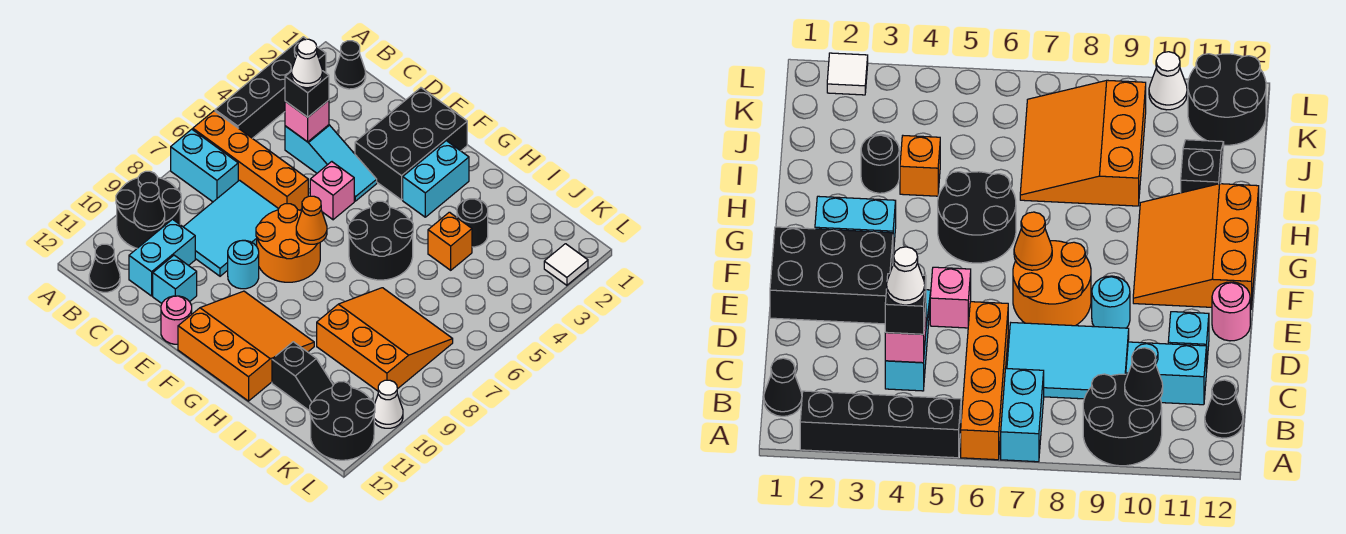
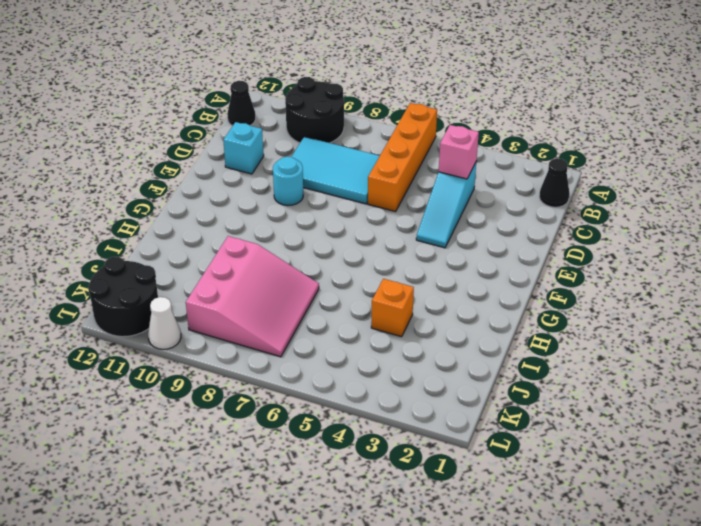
pink slope I7:K9 level 1 top 9 -> orange slope I7:K9 level 1 top 9
none -> black brick A2:A5 level 1
none -> cyan brick A7:B7 level 1
none -> cyan brick C10:C11 level 1
none -> black brick E1:F3 level 1

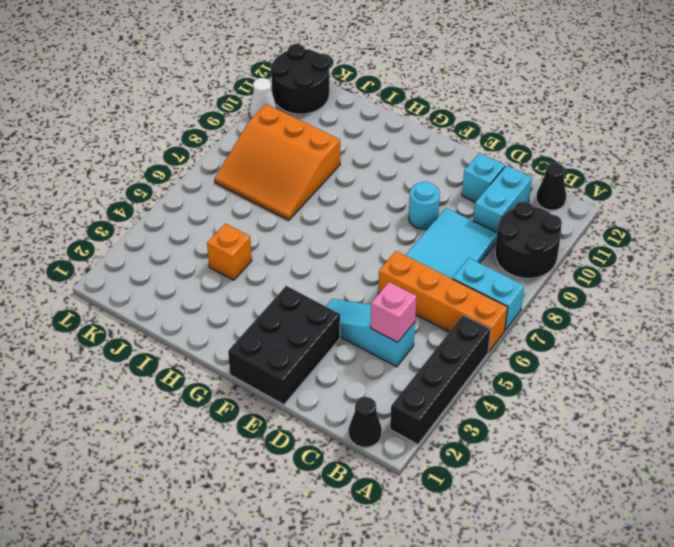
none -> pink brick E5 level 1
none -> orange round brick E7:F8 level 1
none -> pink round brick E12 level 1
none -> orange slope F10:H12 level 1 top 12

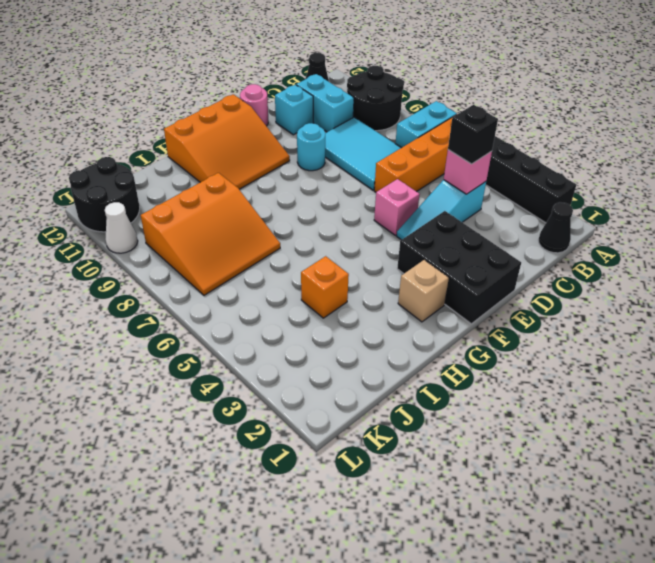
tan brick G2 level 1 -> cyan brick G2:G3 level 1
none -> orange round brick E7:F8 level 1
none -> black round brick G5:H6 level 1
none -> black round brick I3 level 1
none -> black slope I11:J11 level 1 top I

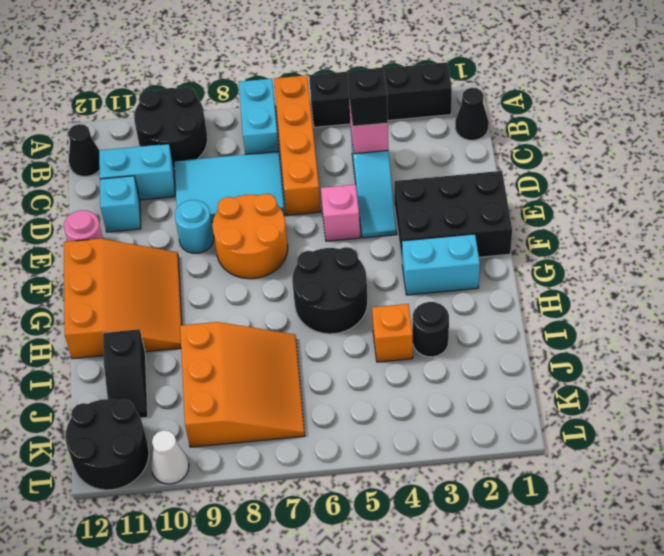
none -> white tile L2 level 1
none -> black cone B10 level 2
none -> orange cone F7 level 2
none -> white cone C4 level 4

